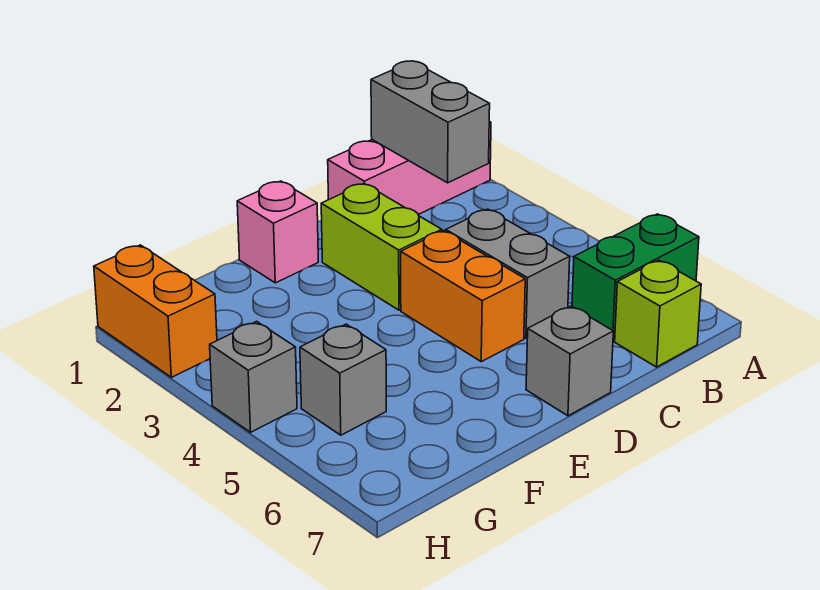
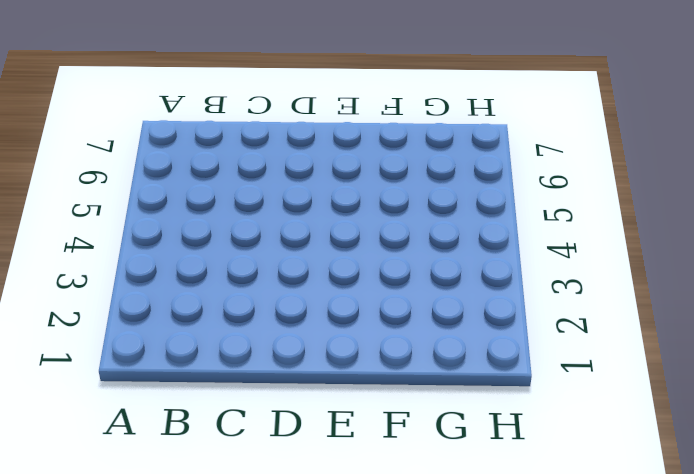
none -> pink brick A1:C1 level 1
none -> green brick A6:B6 level 1
none -> lime brick B7 level 1

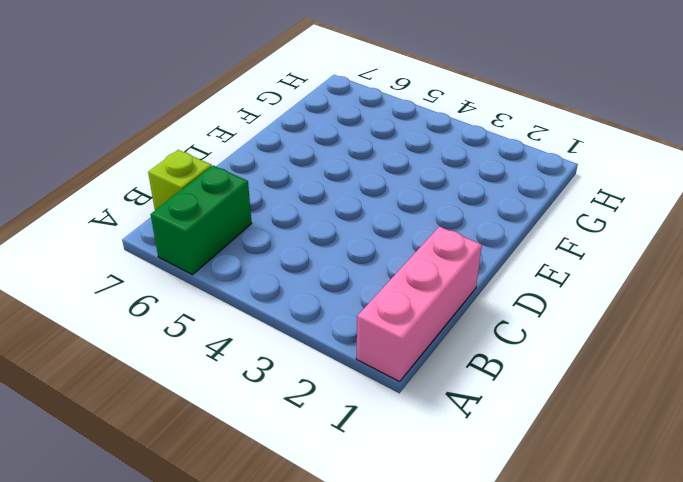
none -> grey brick C4:C5 level 1
none -> lime brick D2:D3 level 1
none -> orange brick D4:D5 level 1

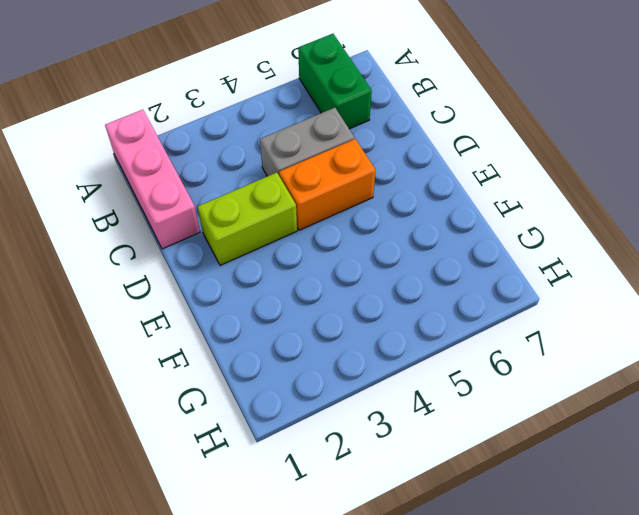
none -> lime brick B7 level 1
none -> grey brick D7 level 1
none -> pink brick E1 level 1

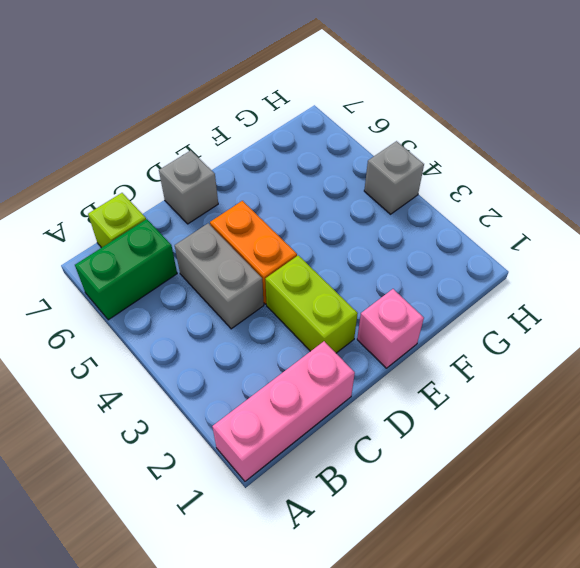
none -> grey brick G5 level 1
none -> orange brick H1:H2 level 1
none -> grey brick B1:B2 level 2

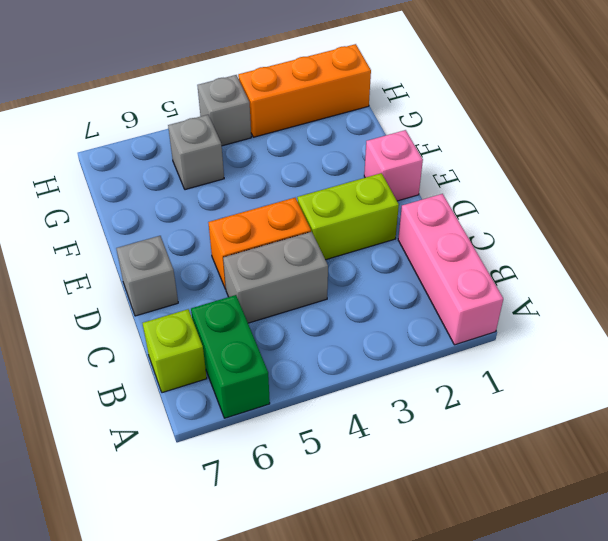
orange brick H1:H3 level 1 -> orange brick H1:H2 level 1
none -> grey brick B1:B2 level 2

